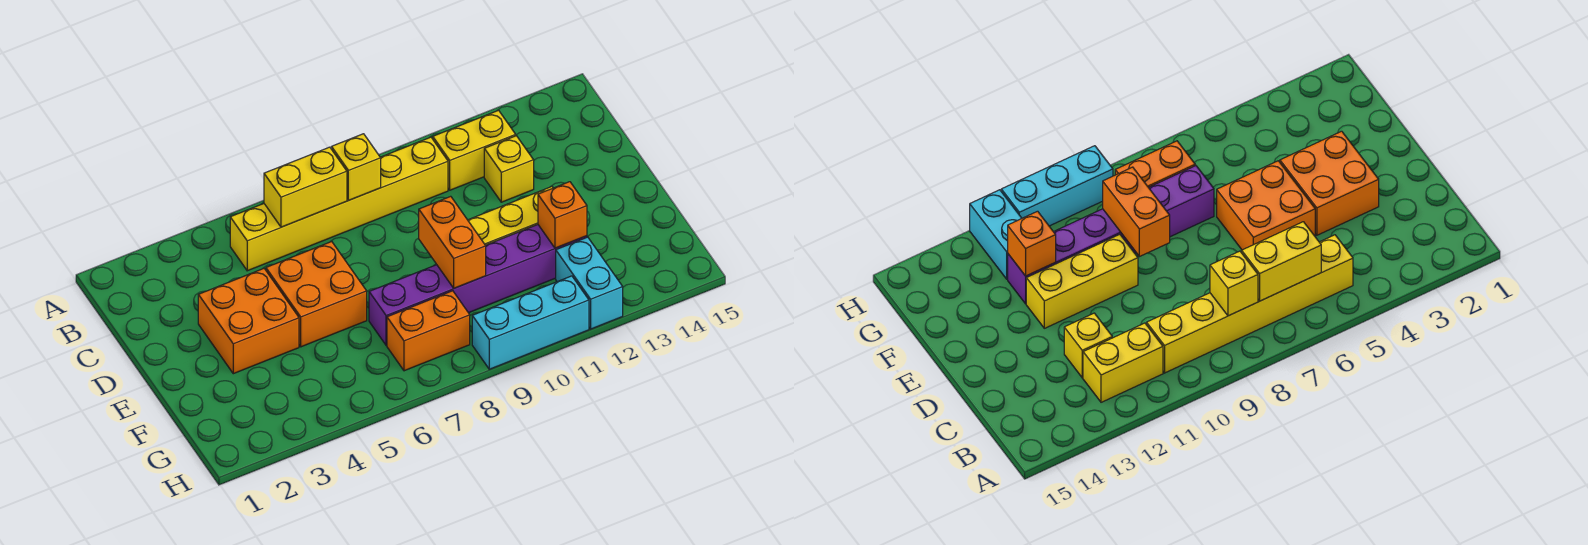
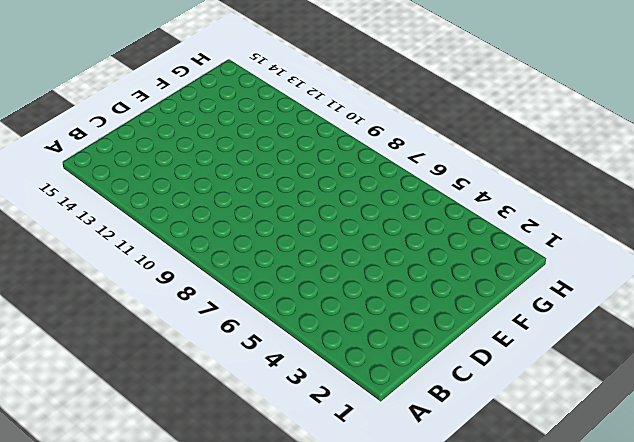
none -> yellow brick B5:B10 level 1
none -> yellow brick B11:B12 level 1
none -> yellow brick C12 level 1

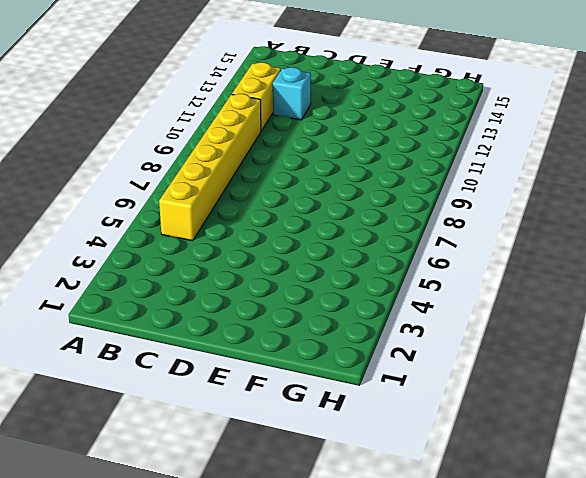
cyan brick C12 level 1 -> yellow brick C12 level 1
none -> orange brick D3:E4 level 1
none -> orange brick D5:E6 level 1
none -> yellow brick E10:E12 level 1

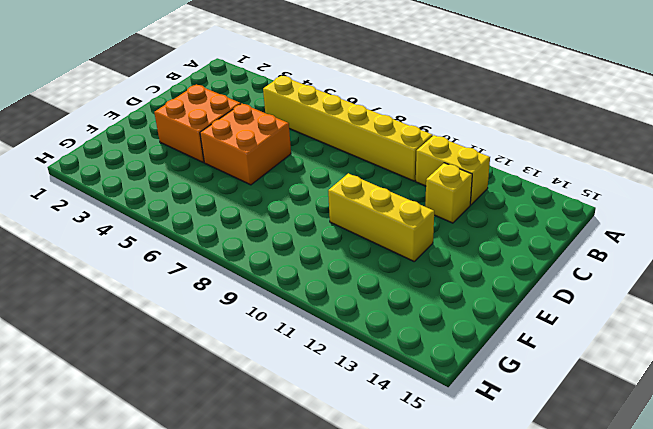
none -> purple brick F7:F12 level 1
none -> orange brick G7:G8 level 1
none -> cyan brick G12:H12 level 1

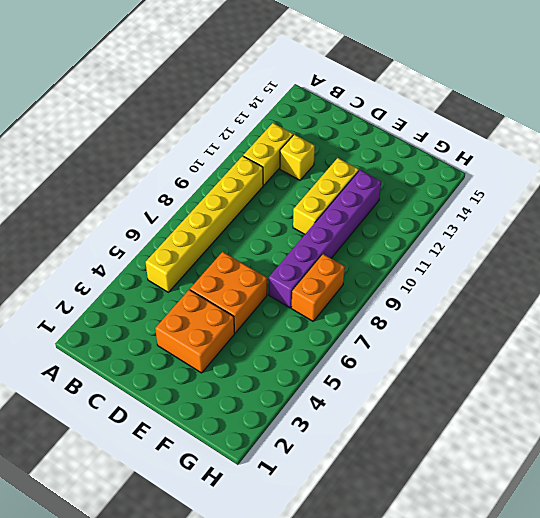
none -> cyan brick G12:H12 level 1
none -> cyan brick H9:H11 level 1
none -> yellow brick B6:B7 level 2

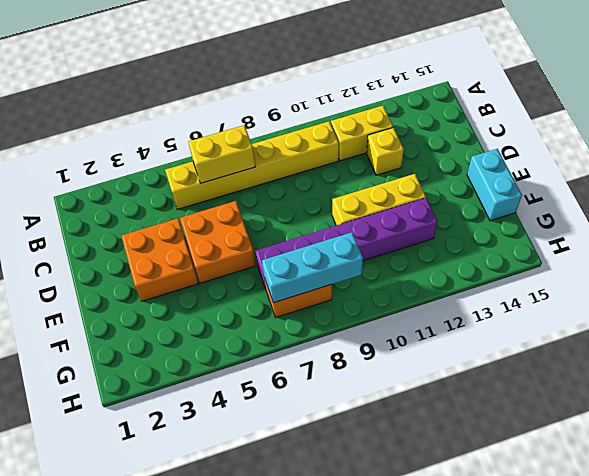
cyan brick E15:F15 level 1 -> cyan brick G12:H12 level 1
cyan brick G7:G9 level 2 -> cyan brick H9:H11 level 1
none -> yellow brick B8 level 2
none -> orange brick E9:F9 level 2
none -> orange brick F12 level 2

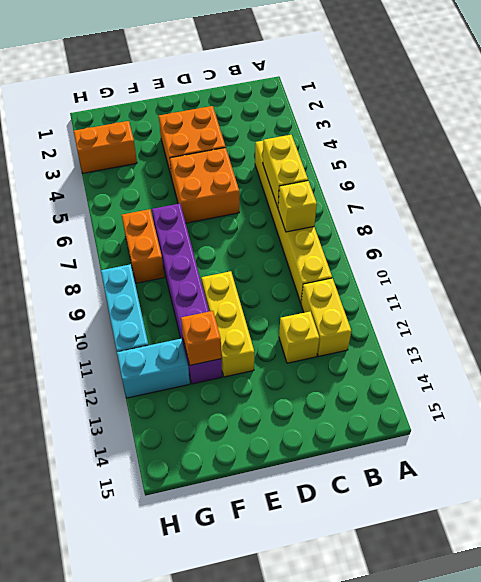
orange brick G3:H3 level 1 -> orange brick E9:F9 level 2

